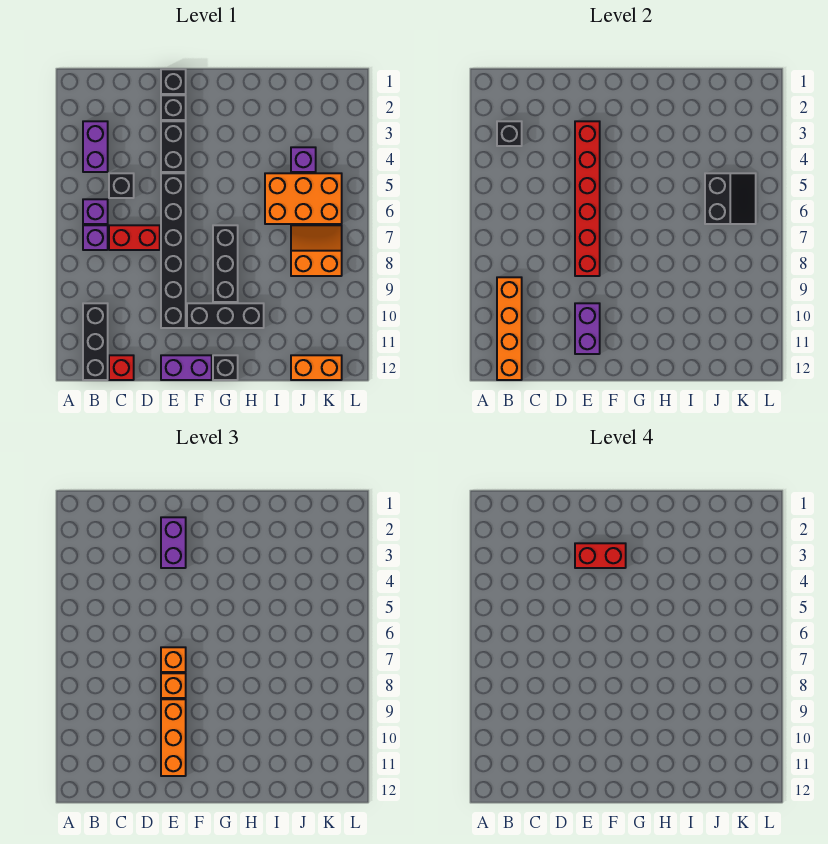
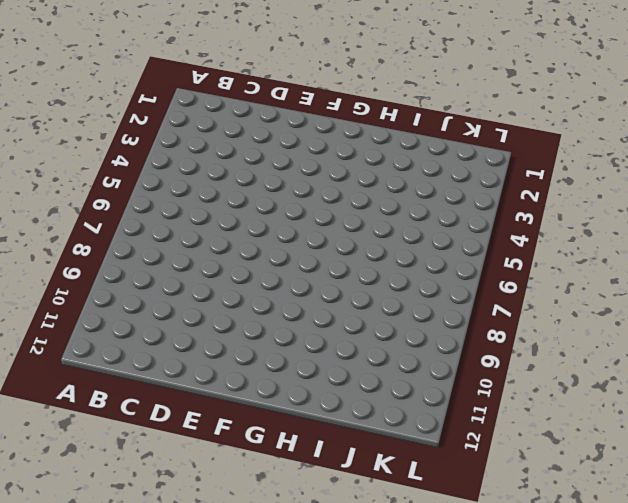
none -> purple brick B3:B4 level 1
none -> purple brick B6 level 1
none -> purple brick B7 level 1

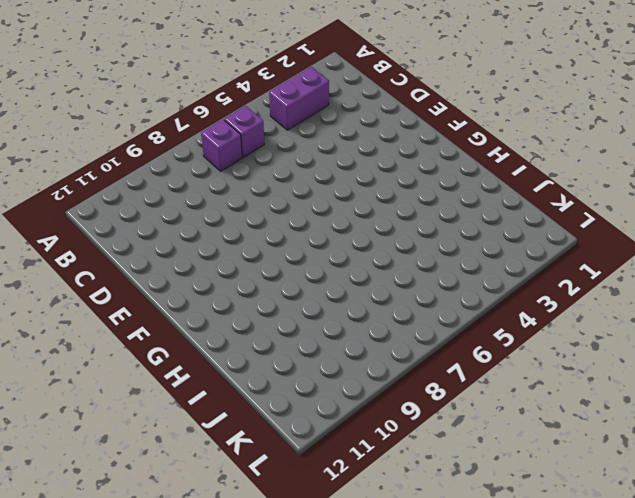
none -> black brick B10:B12 level 1
none -> black brick C5 level 1
none -> red brick C7:D7 level 1

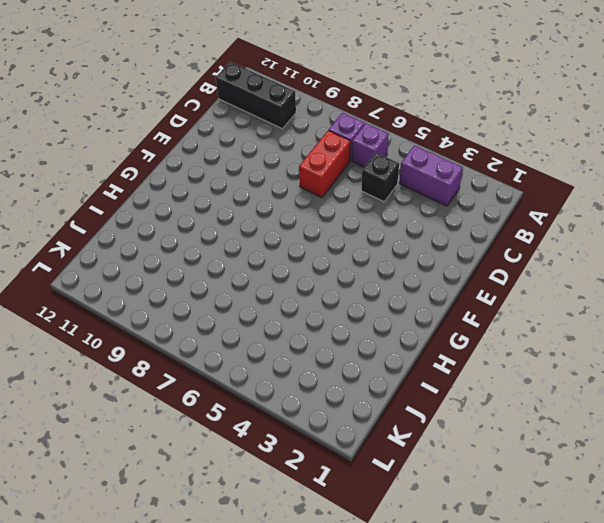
none -> red brick C12 level 1
none -> black brick E1 level 1
none -> black brick E2 level 1

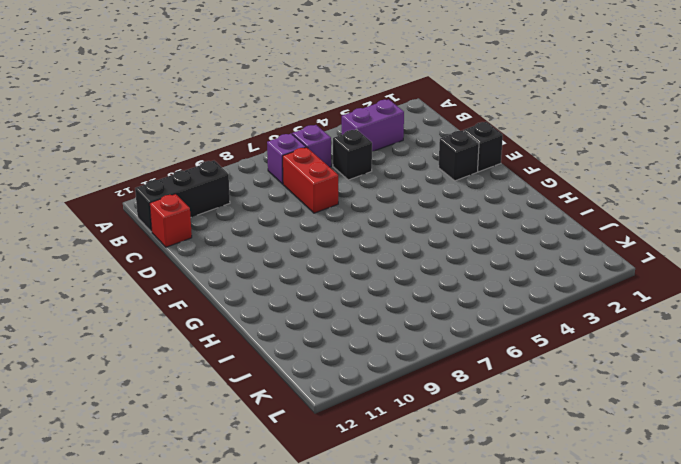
none -> black brick E3:E4 level 1
none -> black brick E5:E10 level 1
none -> purple brick E12:F12 level 1

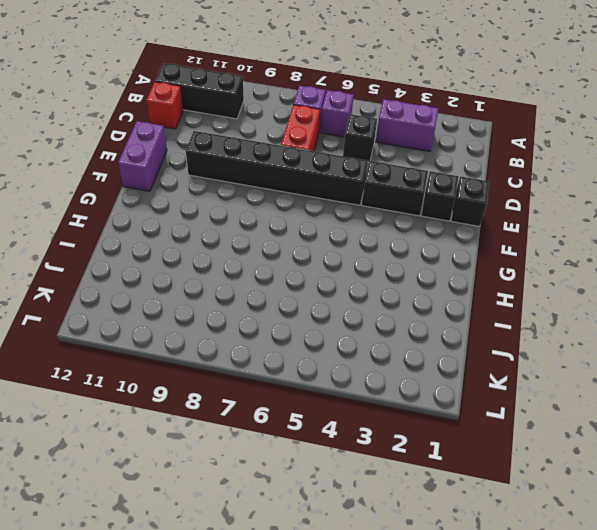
none -> black brick F10:H10 level 1
none -> black brick G7:G9 level 1
none -> black brick G12 level 1

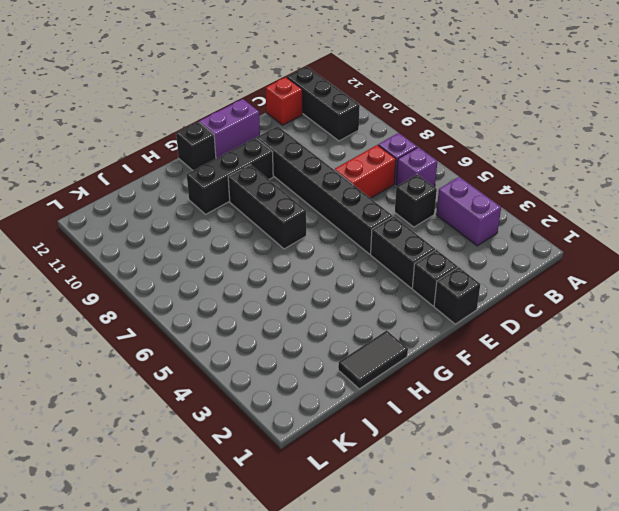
black tile H1:I1 level 1 -> none
none -> orange brick I5:K6 level 1
none -> purple brick J4 level 1
none -> orange slope J7:K8 level 1 top 8

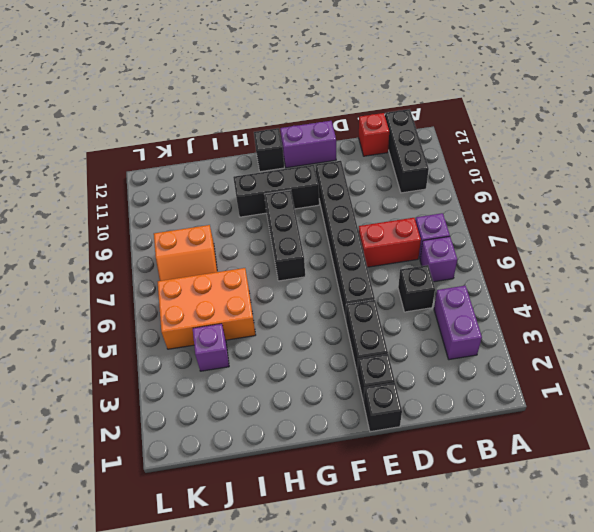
none -> orange brick J12:K12 level 1
none -> black brick B3 level 2
none -> orange brick B9:B12 level 2

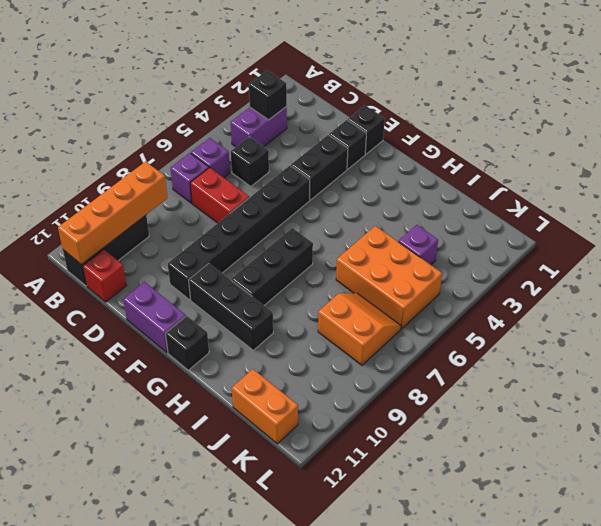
none -> red brick E3:E8 level 2
none -> purple brick E10:E11 level 2
none -> black slope J5:K6 level 2 top J

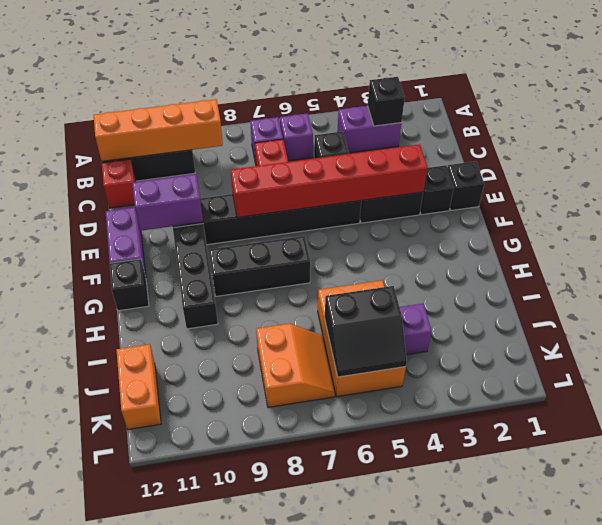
none -> purple brick E2:E3 level 3
none -> orange brick E7 level 3
none -> orange brick E8 level 3

